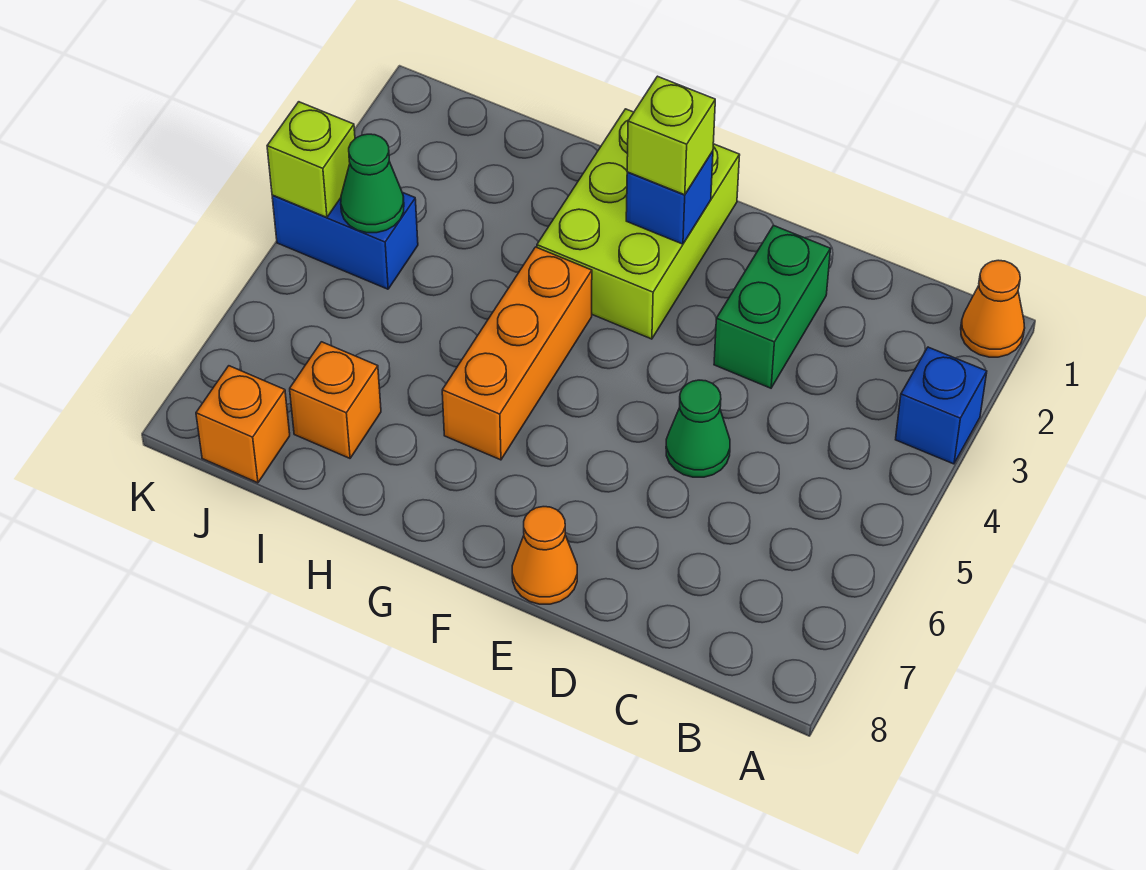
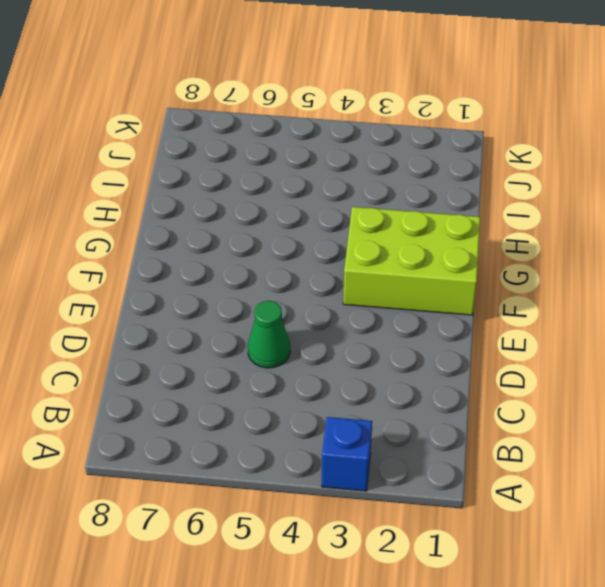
none -> orange cone A1 level 1
none -> green brick D2:D3 level 1
none -> orange cone E8 level 1

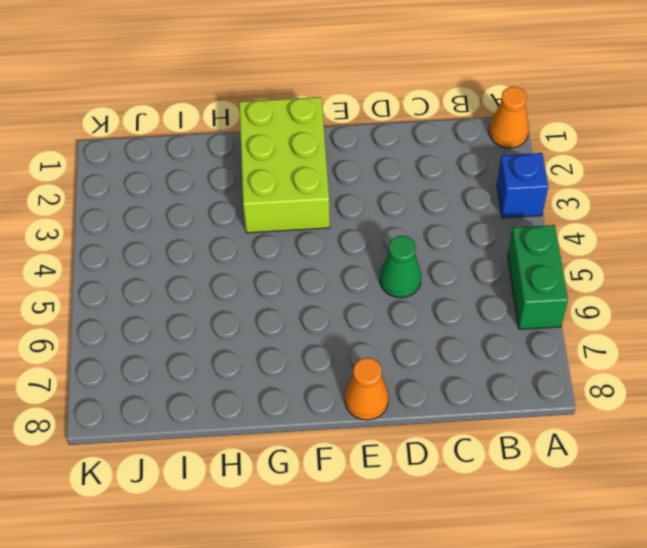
green brick A5:A6 level 1 -> green brick D2:D3 level 1
none -> orange brick G4:G6 level 1
none -> orange brick I7 level 1
none -> blue brick J4:K4 level 1

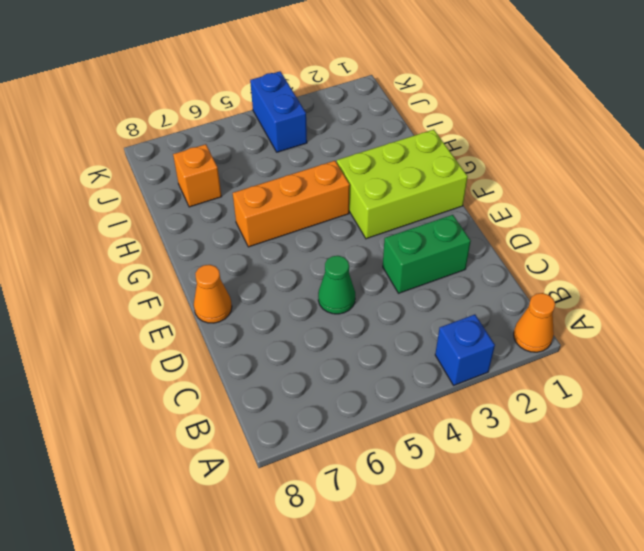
none -> orange brick J8 level 1
none -> blue brick F2 level 2
none -> green cone J4 level 2

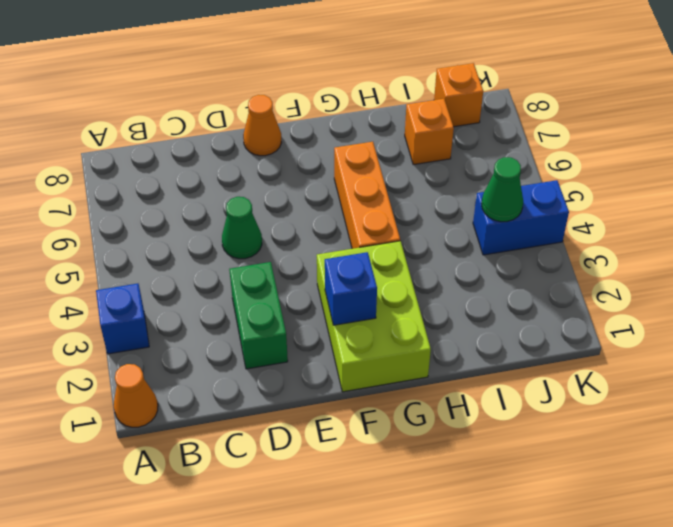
none -> lime brick K4 level 2
none -> lime brick F2 level 3

